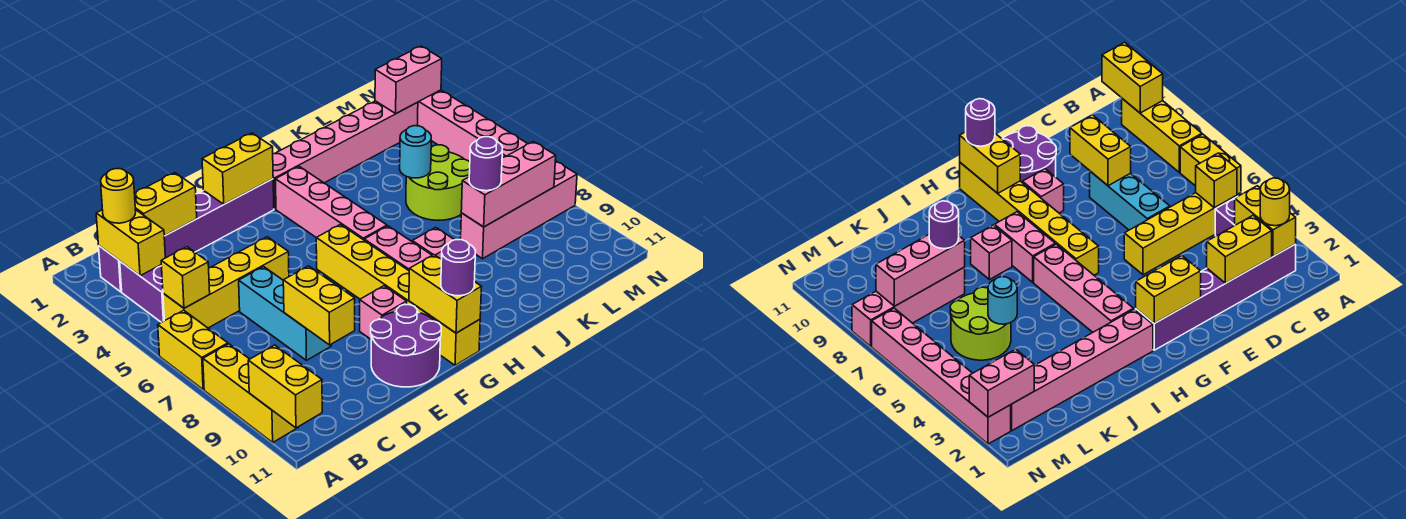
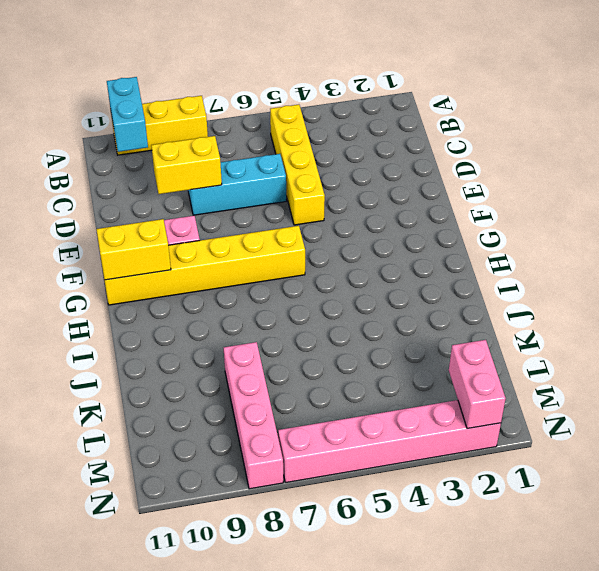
cyan brick A10:B10 level 2 -> yellow brick A10:A11 level 2
none -> yellow brick A6:A7 level 1
none -> purple brick B2:G2 level 1
none -> purple brick B3:B4 level 1

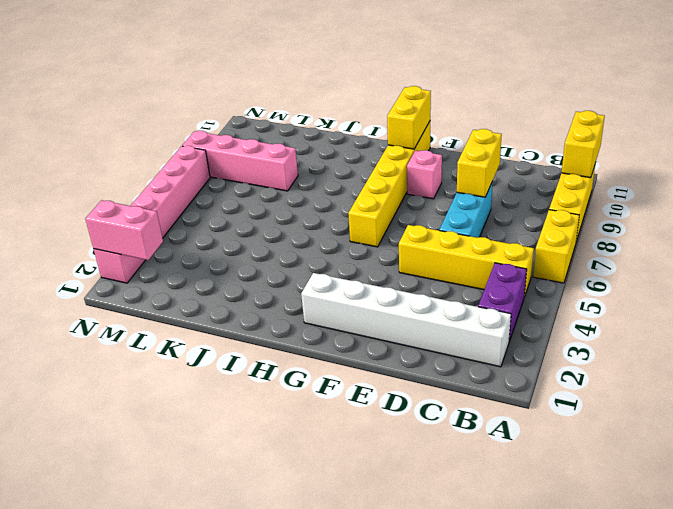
white brick B2:G2 level 1 -> purple brick B2:G2 level 1
none -> purple round brick E10:F11 level 1
none -> pink brick H2:M2 level 1
none -> pink brick H3:H6 level 1

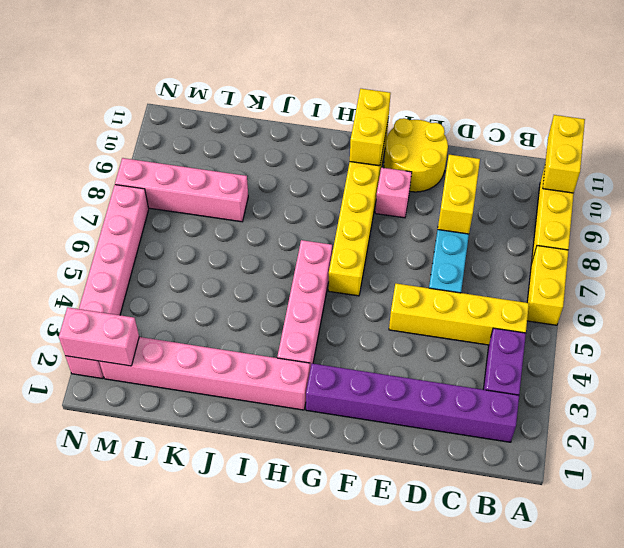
yellow round brick E10:F11 level 1 -> purple round brick E10:F11 level 1
none -> pink brick H7:H8 level 1
none -> pink brick I8 level 1
none -> lime round brick K5:L6 level 1

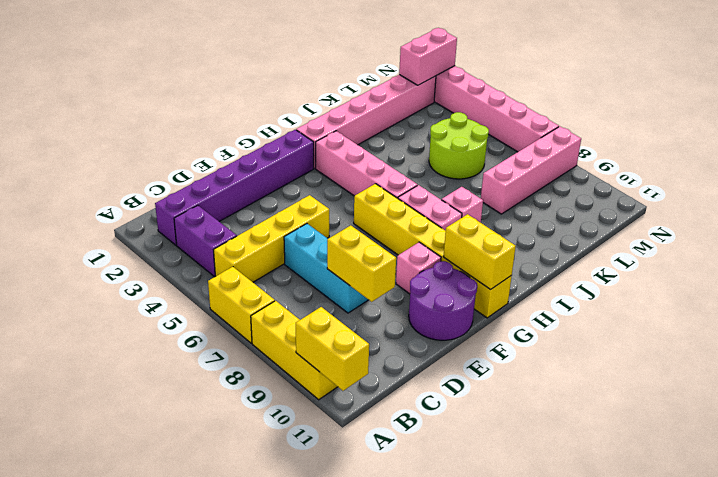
none -> yellow brick B2:B3 level 2
none -> yellow brick B5 level 2
none -> yellow brick C2:D2 level 2

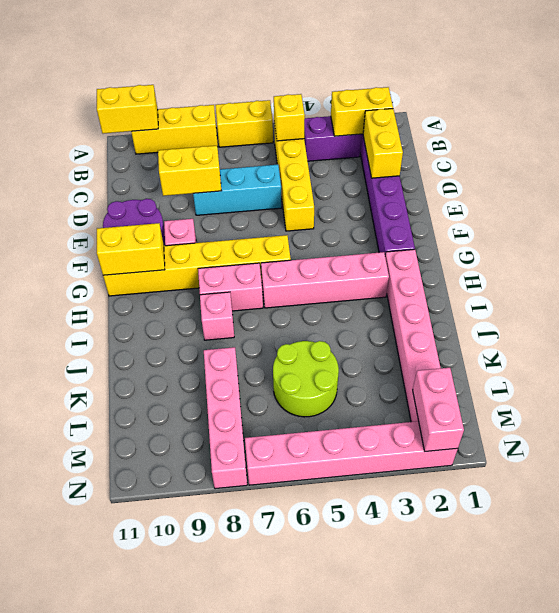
none -> yellow brick F2:G2 level 2
none -> cyan round brick K5 level 2
none -> pink brick K8:M8 level 2

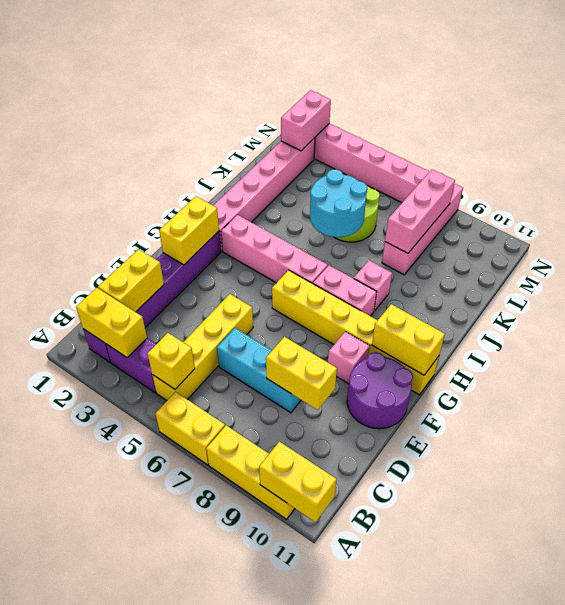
cyan round brick J5:K6 level 2 -> cyan round brick K5 level 2
none -> yellow round brick B2 level 3
none -> purple round brick G11 level 3
none -> purple round brick K8 level 3

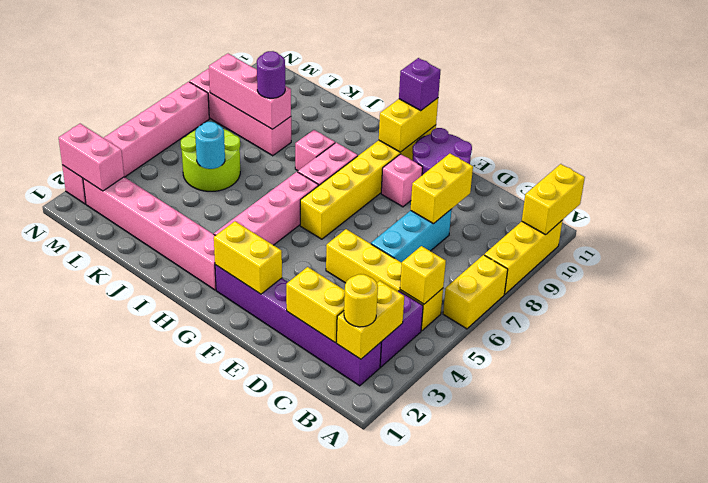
purple brick G11 level 3 -> purple round brick G11 level 3

